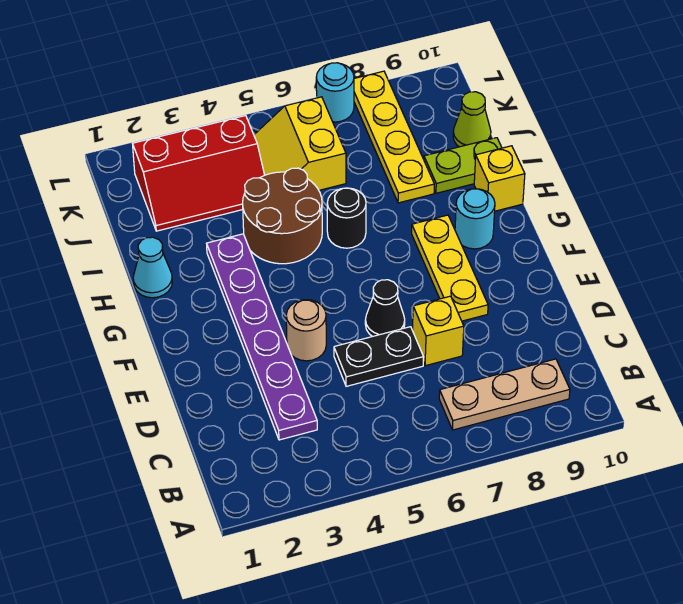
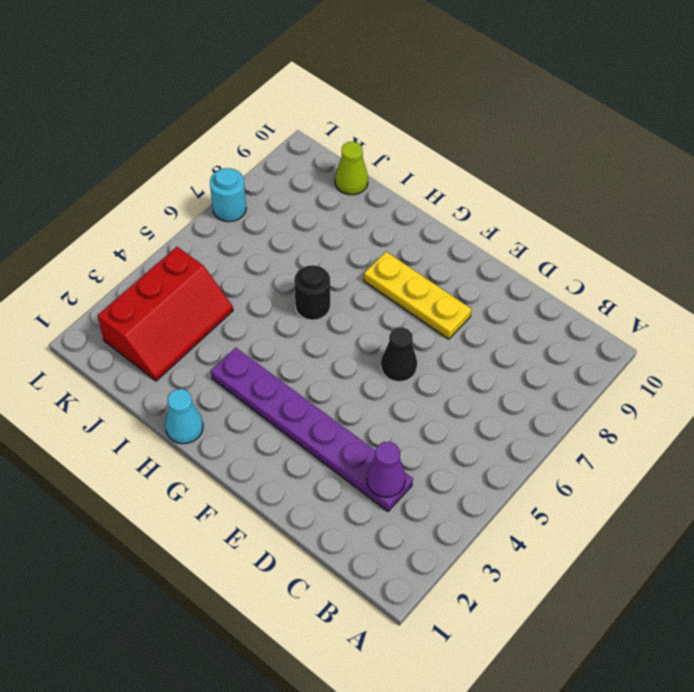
purple cone C3 level 2 -> none
none -> tan plate B7:B9 level 1
none -> black plate D5:D6 level 1
none -> yellow brick D7 level 1

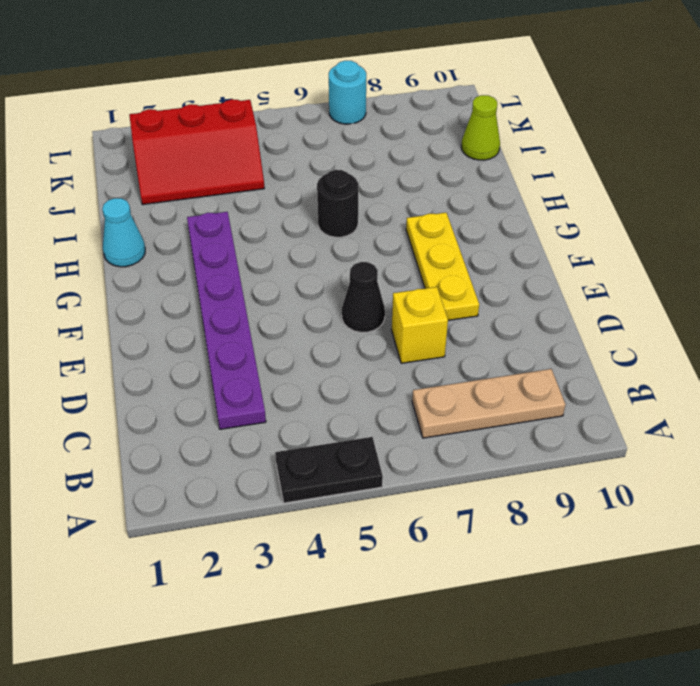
black plate A4:A5 level 1 -> black plate D5:D6 level 1
none -> tan round brick E4 level 1
none -> cyan round brick G9 level 1
none -> brown round brick H4:I5 level 1

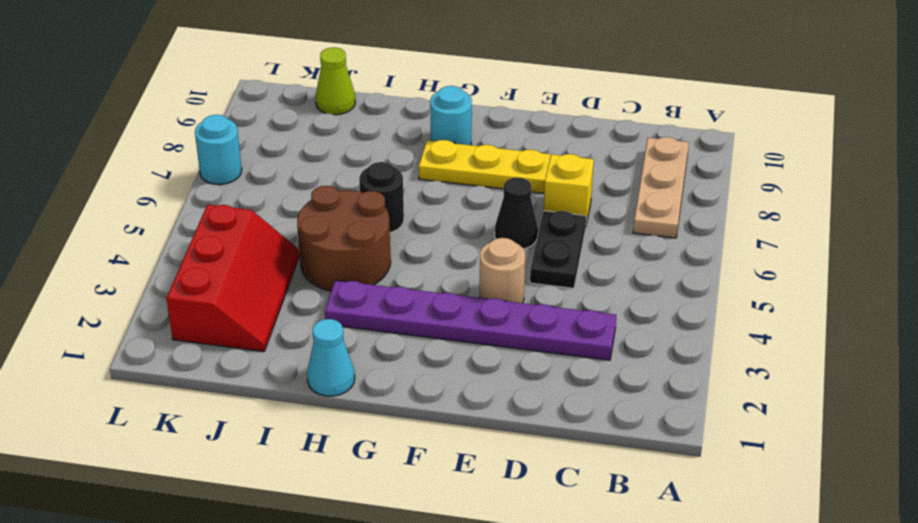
none -> yellow brick H10 level 1
none -> yellow plate I8:L8 level 1
none -> lime plate I9:I10 level 1

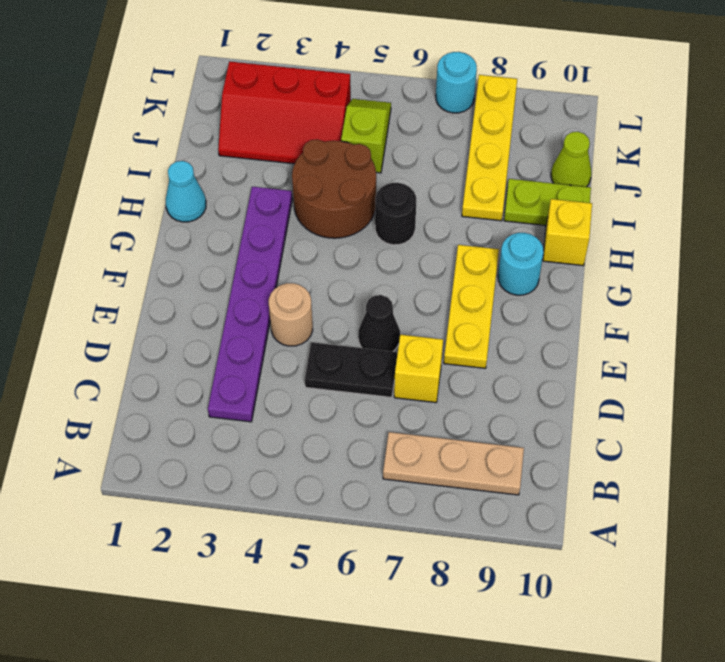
lime slope J5:K5 level 1 top J -> yellow slope J5:K6 level 1 top 6

